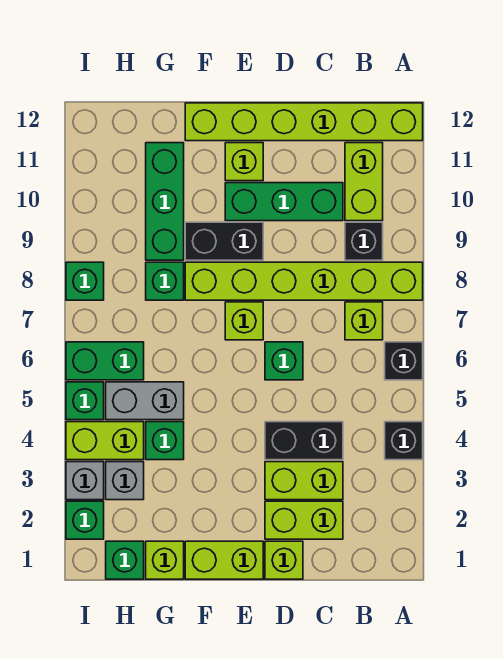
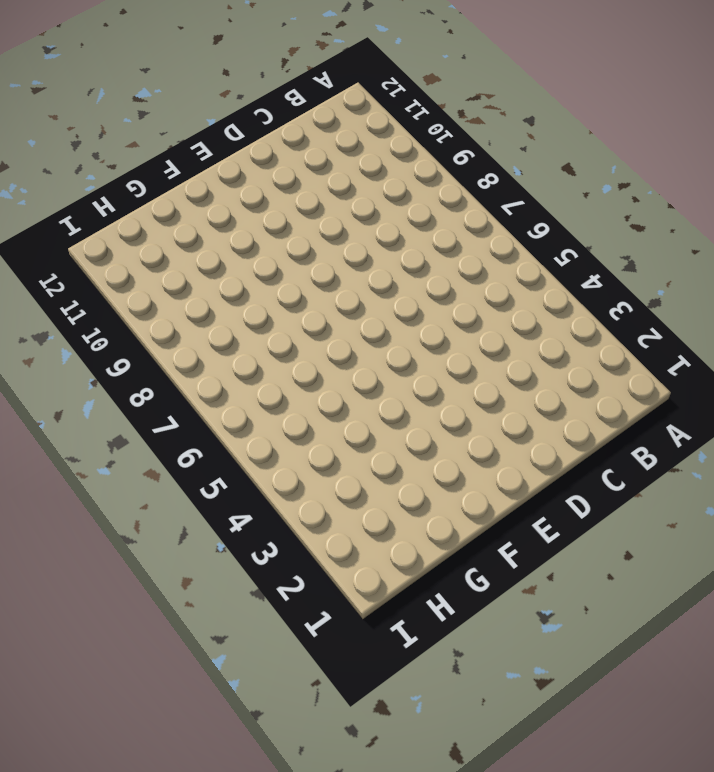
none -> black brick A4 level 1
none -> black brick A6 level 1
none -> lime brick A8:F8 level 1
none -> lime brick A12:F12 level 1

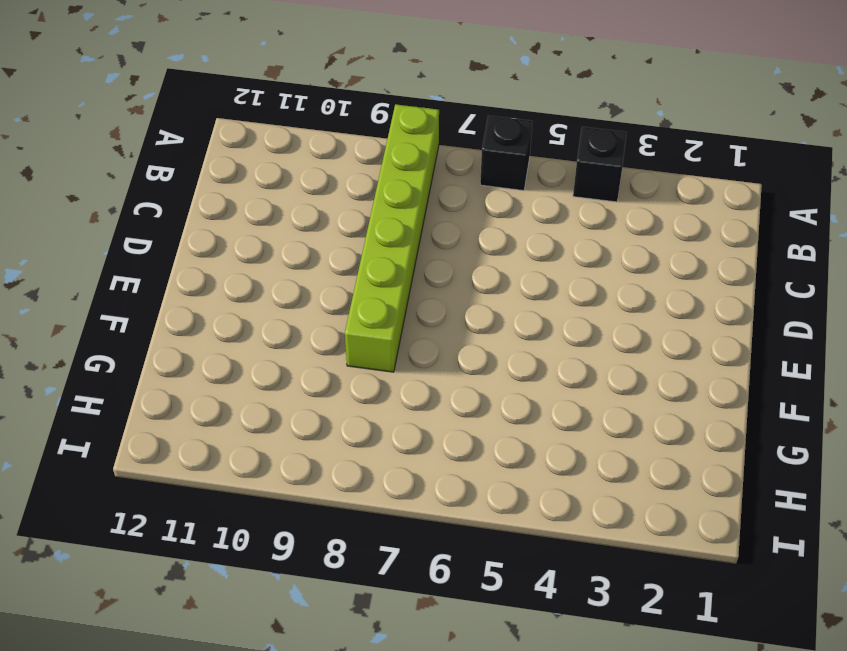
none -> lime brick A12:F12 level 1
none -> lime brick B7 level 1
none -> black brick B9 level 1
none -> lime brick B10:B11 level 1

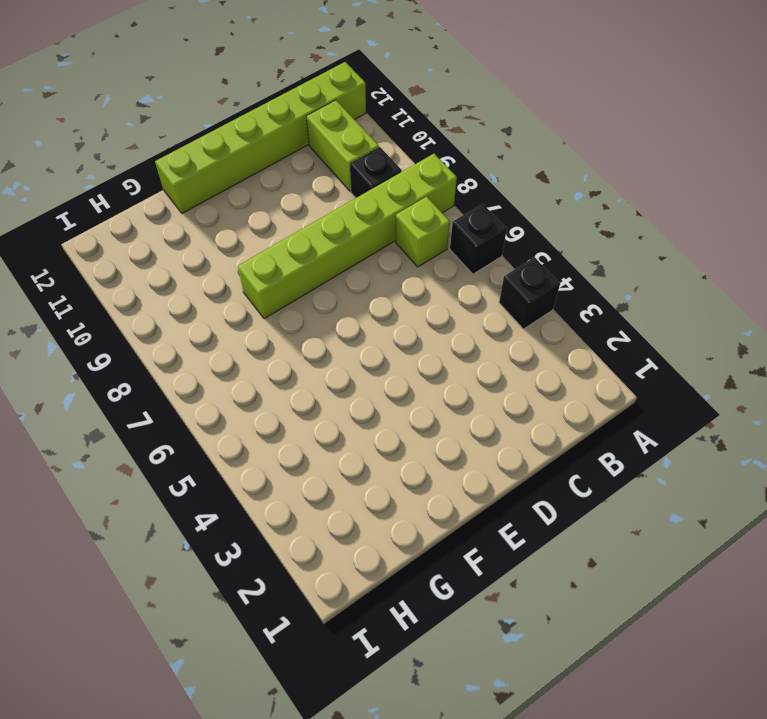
none -> lime brick C2:D2 level 1
none -> lime brick C3:D3 level 1
none -> black brick C4:D4 level 1
none -> green brick C10:E10 level 1

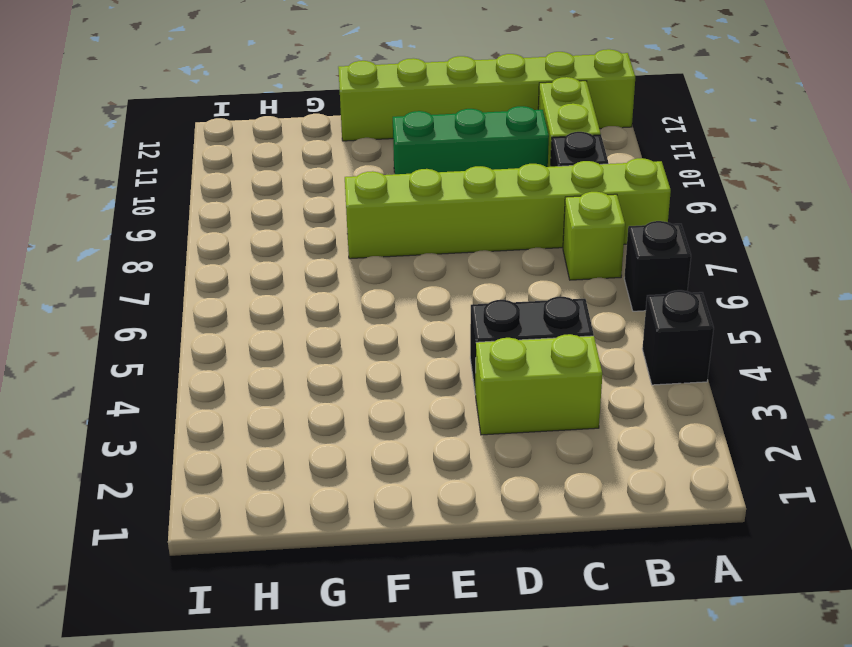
none -> lime brick C2:D2 level 1
none -> lime brick D1 level 1
none -> green brick D6 level 1
none -> lime brick E1:F1 level 1

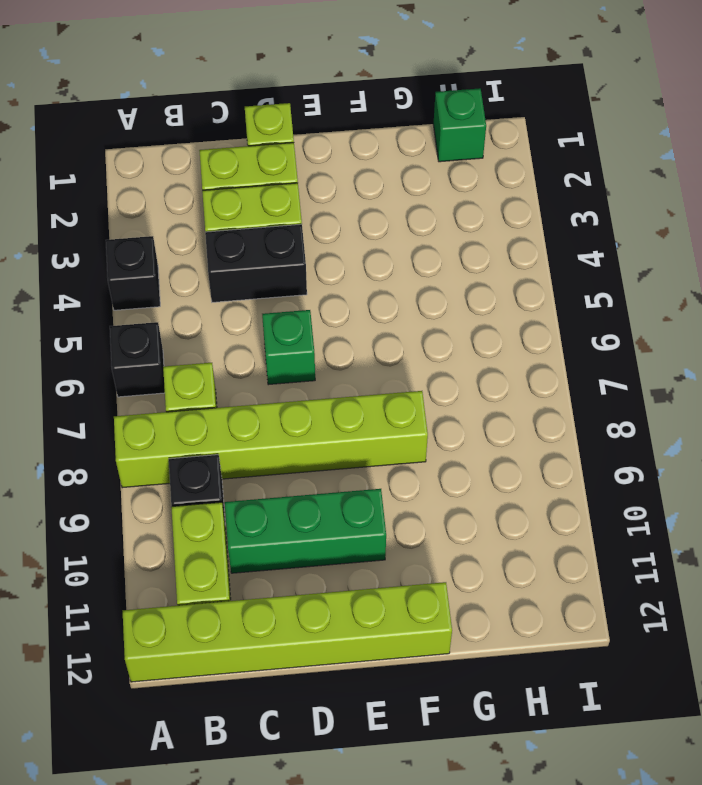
none -> lime brick E1:F1 level 1
none -> lime brick E7 level 1
none -> black brick E9:F9 level 1
none -> lime brick E11 level 1

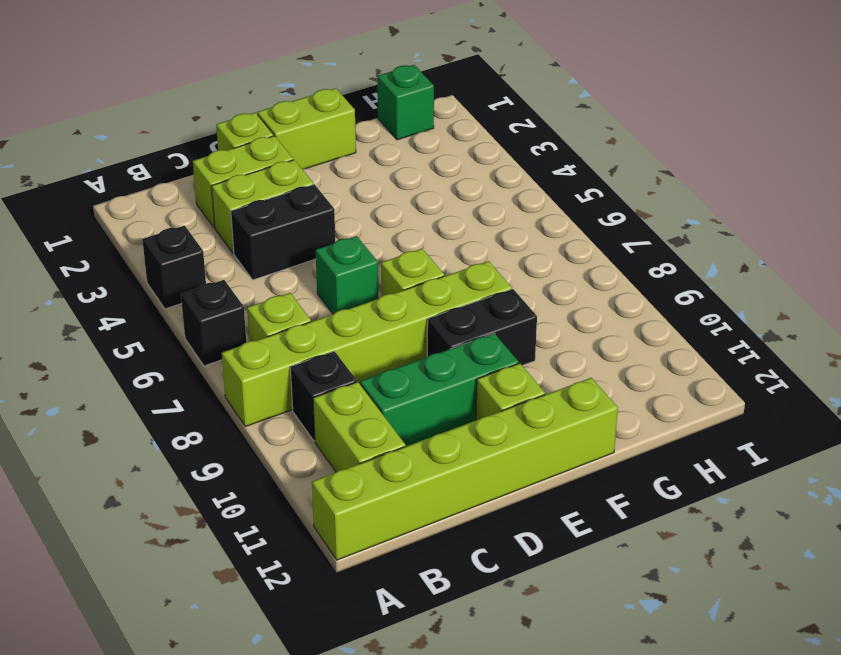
none -> lime brick G1 level 1
none -> green brick G4 level 1
none -> grey brick G5:H5 level 1
none -> green brick G8 level 1

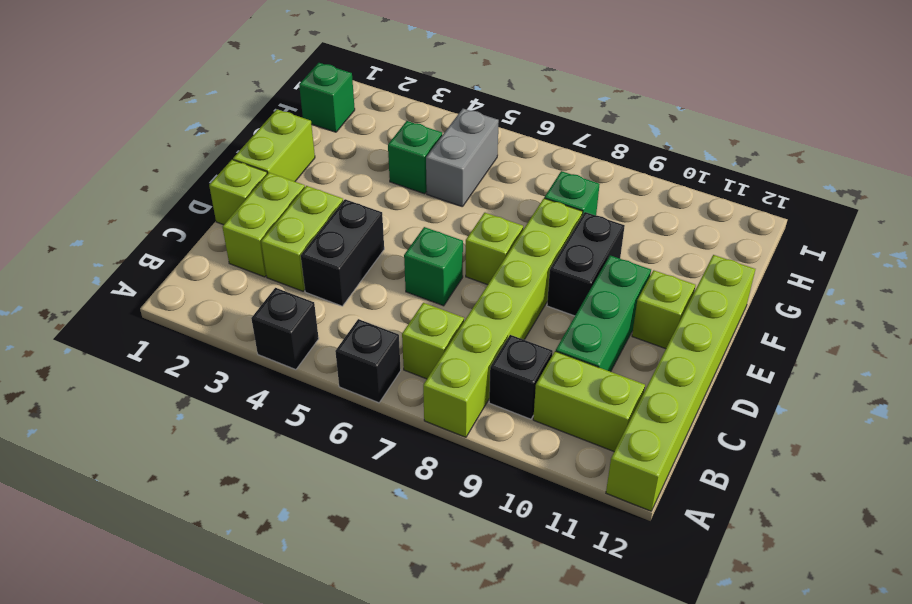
none -> lime brick G1 level 1
none -> green brick G9:G11 level 1
none -> grey brick H3 level 1
none -> lime brick H4:I4 level 1

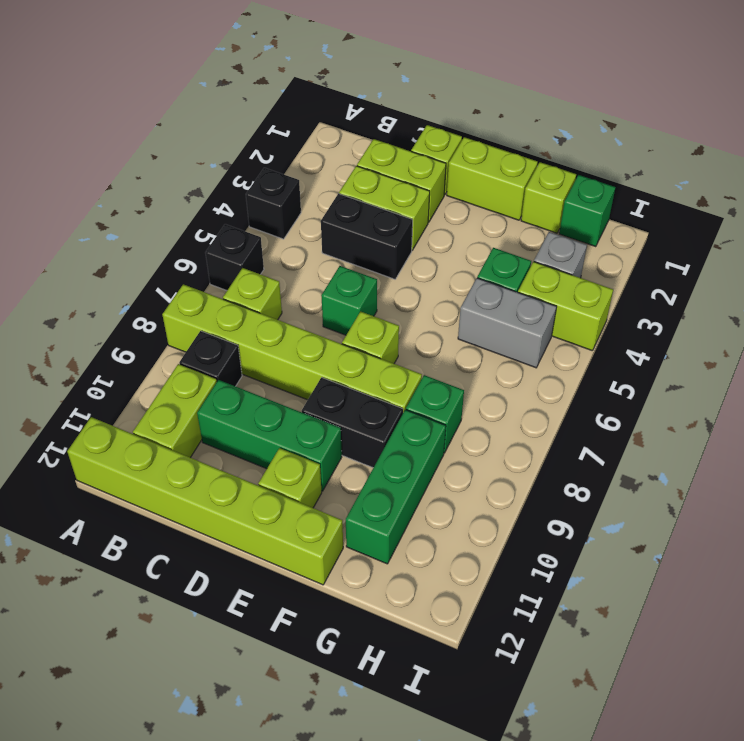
none -> green brick H6:I6 level 1
none -> green brick I2 level 1
none -> grey brick I3 level 1
none -> green brick I5 level 1

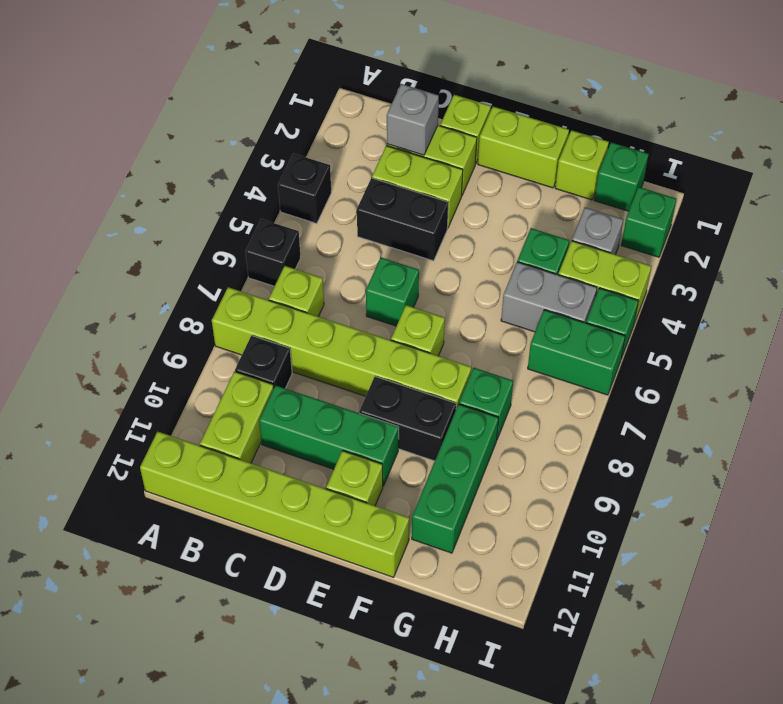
grey brick C2 level 2 -> grey brick I3 level 1
none -> green brick I8 level 1

